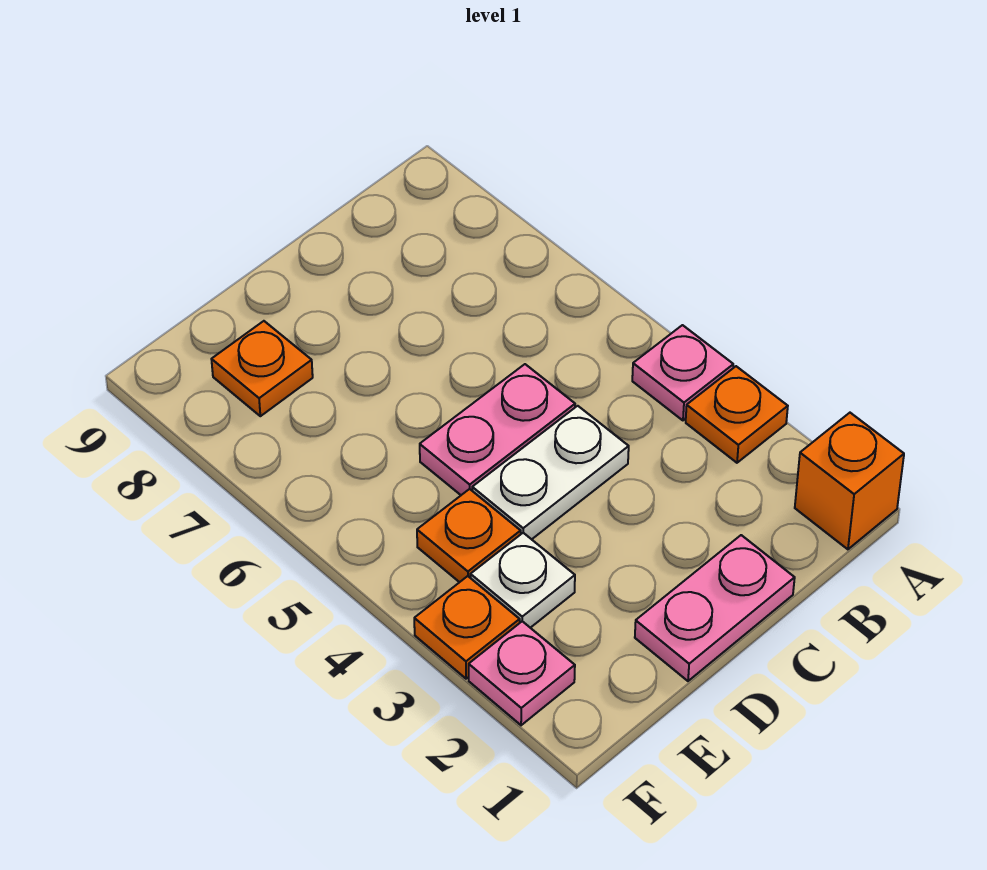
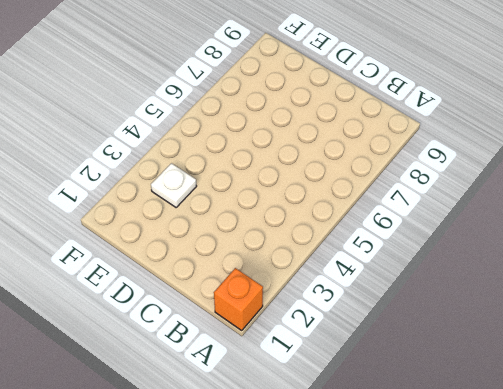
none -> orange plate A3 level 1
none -> pink plate A4 level 1

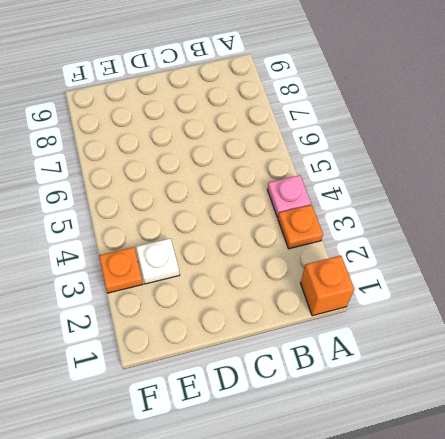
none -> pink plate C1:D1 level 1
none -> white plate C4:D4 level 1

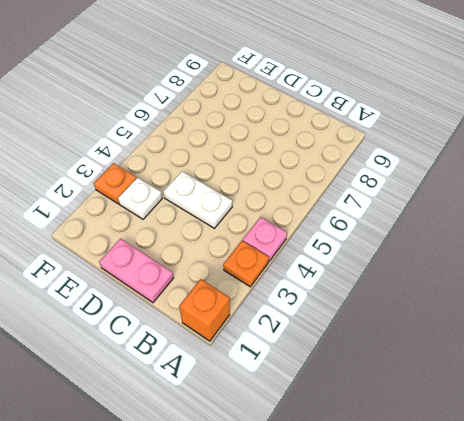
none -> pink plate C5:D5 level 1
none -> orange plate E4 level 1

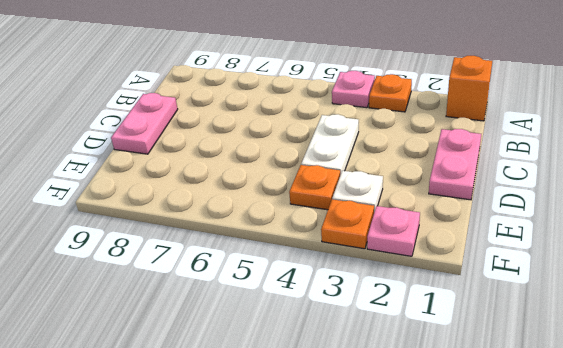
pink plate C9:D9 level 1 -> pink plate C5:D5 level 1
none -> orange plate E8 level 1

